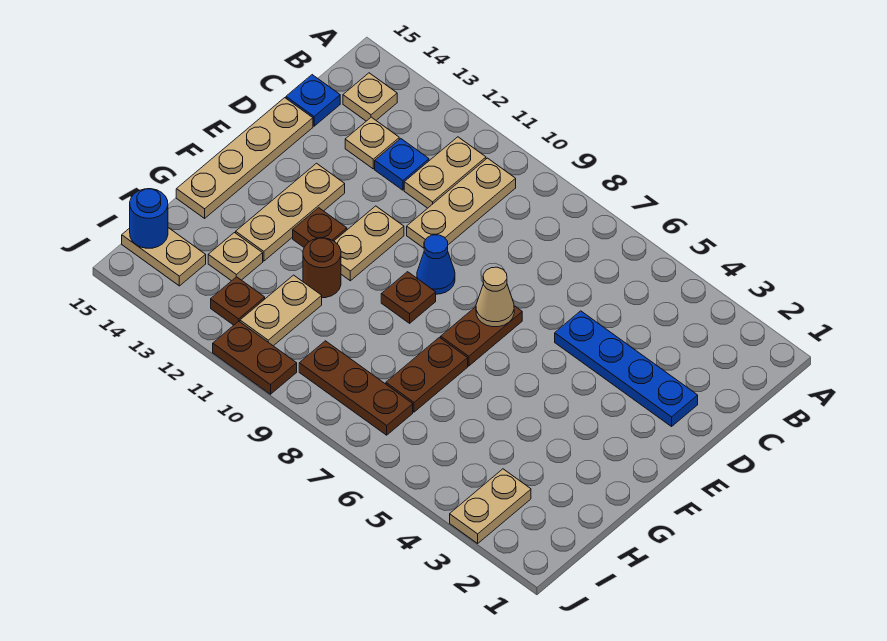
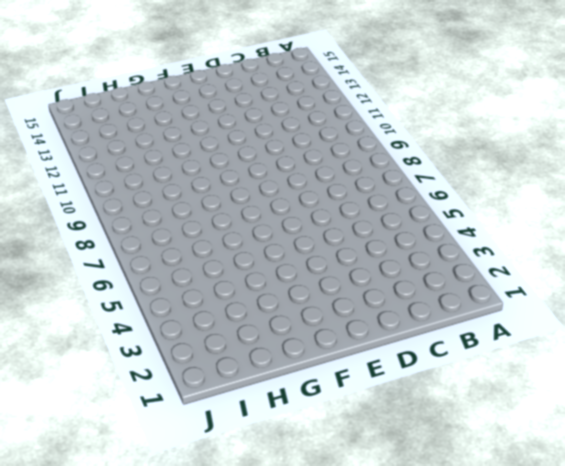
none -> tan plate B10:D10 level 1
none -> tan plate B11:C11 level 1
none -> tan plate B14 level 1

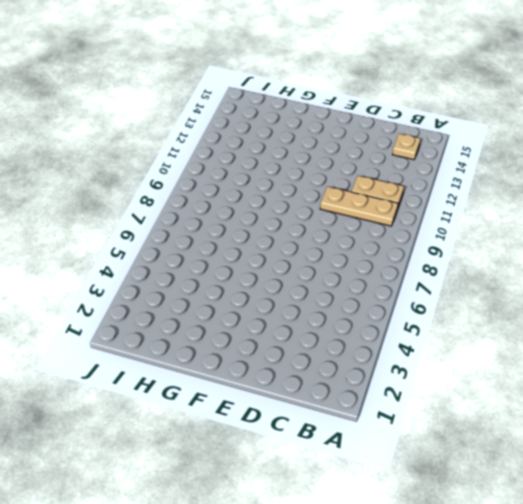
none -> blue plate C12 level 1
none -> tan plate C13 level 1
none -> blue plate C15 level 1

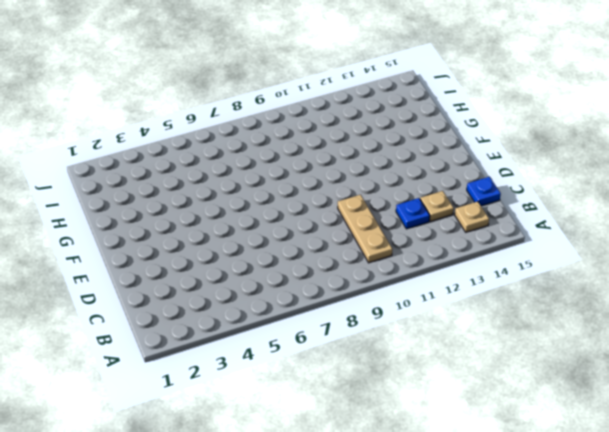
none -> tan plate B11:C11 level 1
none -> blue plate D2:D5 level 1
none -> tan plate D15:G15 level 1

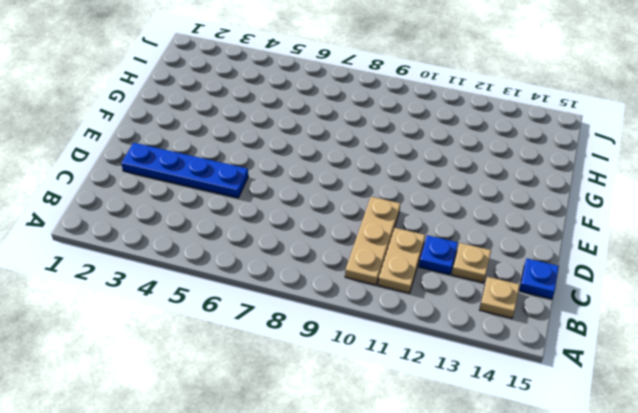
none -> tan plate D15:G15 level 1
none -> brown plate E7:F7 level 1
none -> blue cone E9 level 1

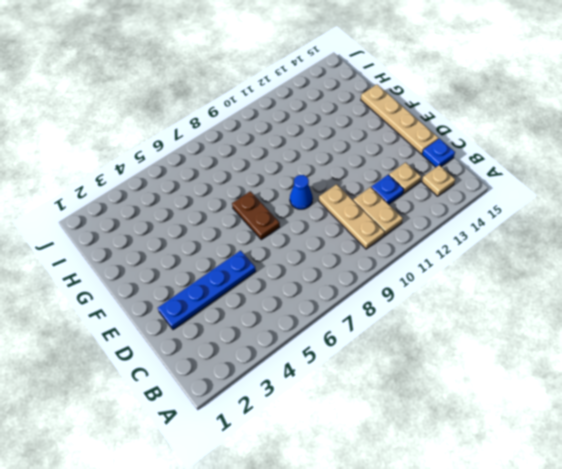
none -> tan plate E11:F11 level 1
none -> tan plate E13:G13 level 1
none -> brown plate F9 level 1

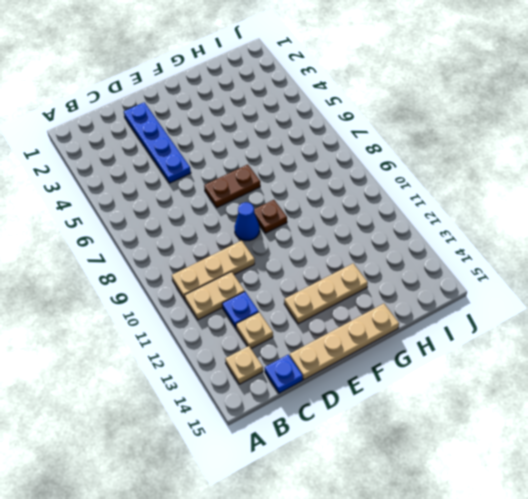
none -> tan plate E11:F11 level 1
none -> brown plate F12 level 1
none -> brown plate G7:H7 level 1

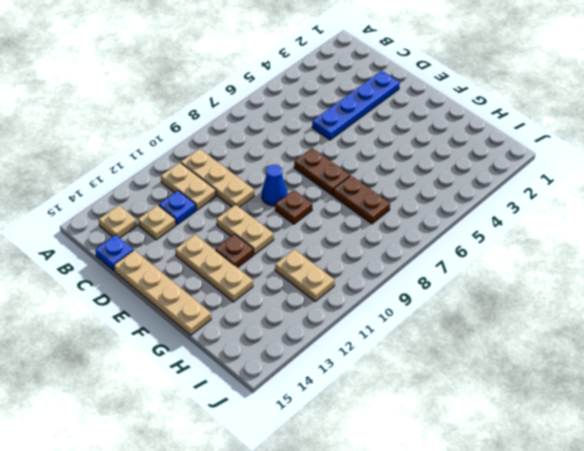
none -> brown round brick G11 level 1
none -> tan plate H13 level 1
none -> tan plate I3:J3 level 1

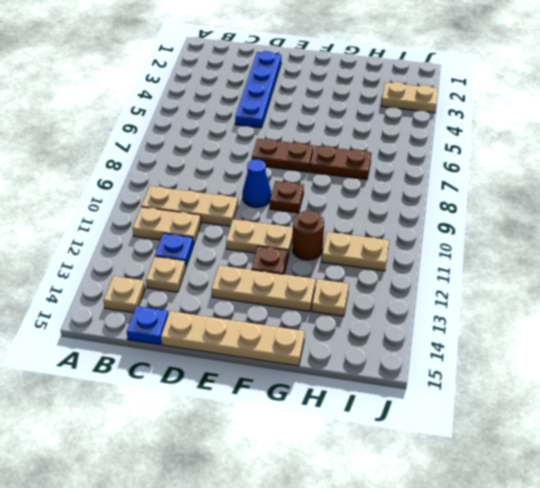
none -> brown plate I7:I9 level 1
none -> brown plate I12 level 1
none -> tan plate I14:I15 level 1

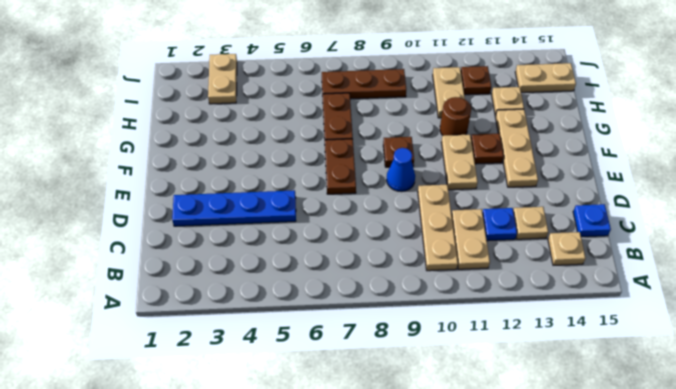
none -> tan plate D15:G15 level 1
none -> brown plate J10:J11 level 1
none -> tan cone E7 level 2

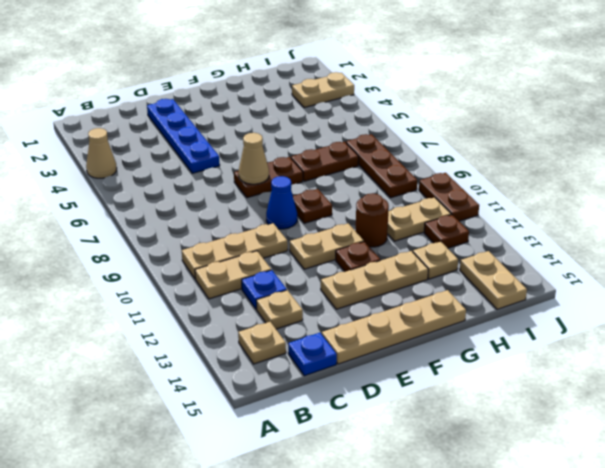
tan cone A4 level 1 -> none
none -> blue round brick I15 level 2

